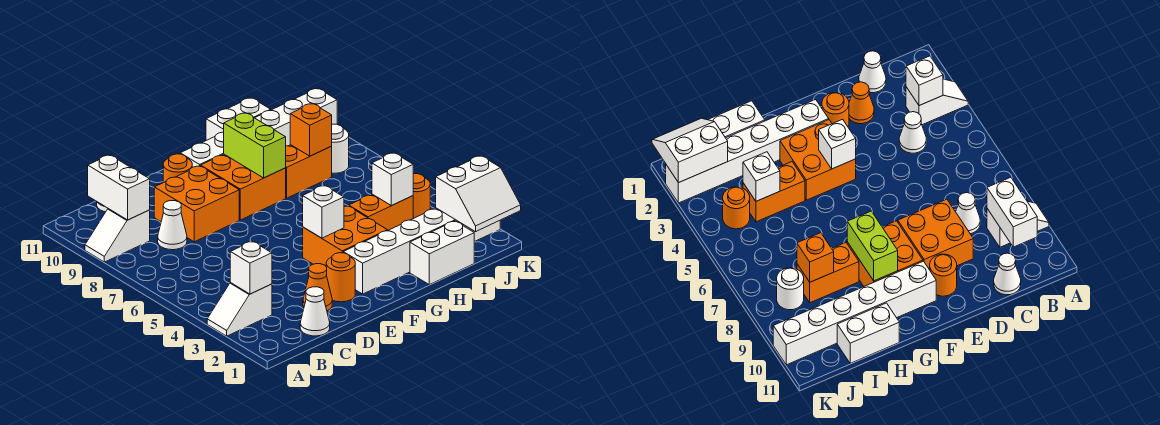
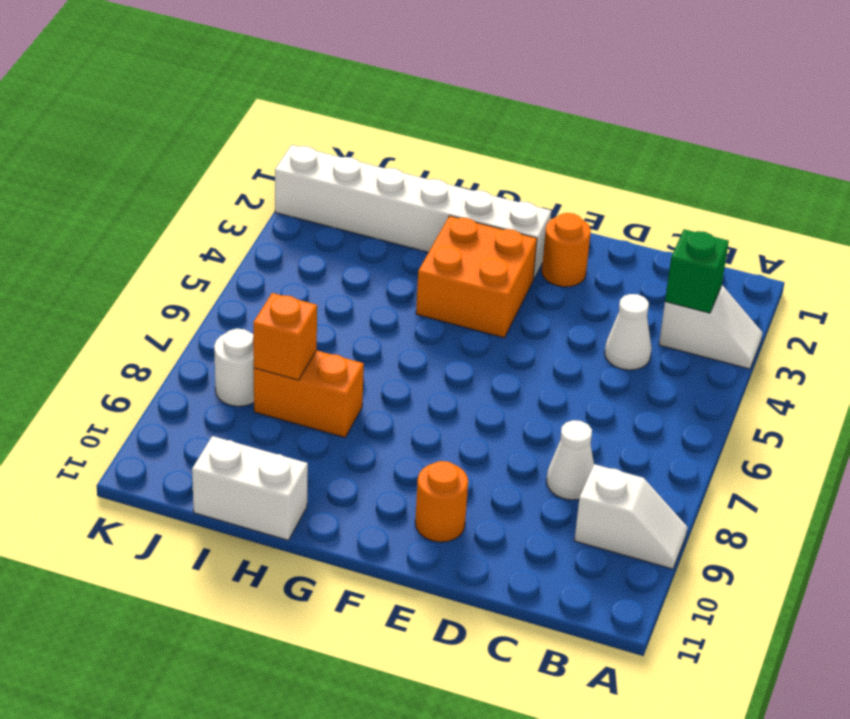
green brick B3 level 2 -> white brick B3 level 2
none -> white cone C1 level 1
none -> white cone C11 level 1
none -> orange cone D2 level 1

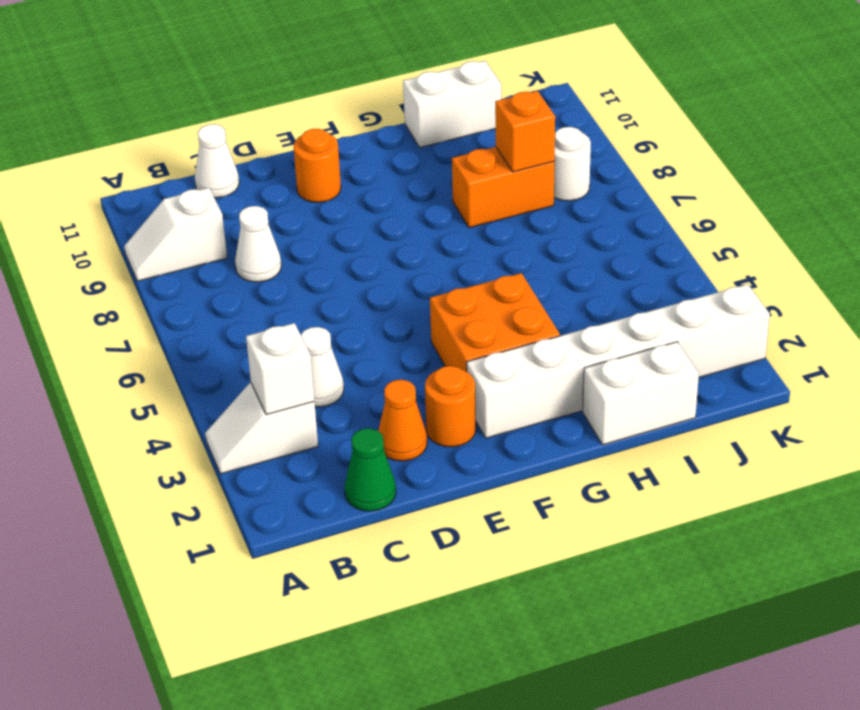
green cone C1 level 1 -> white cone C1 level 1
none -> orange brick D8:E9 level 1
none -> orange brick F8:G9 level 1
none -> white brick F10:K10 level 1

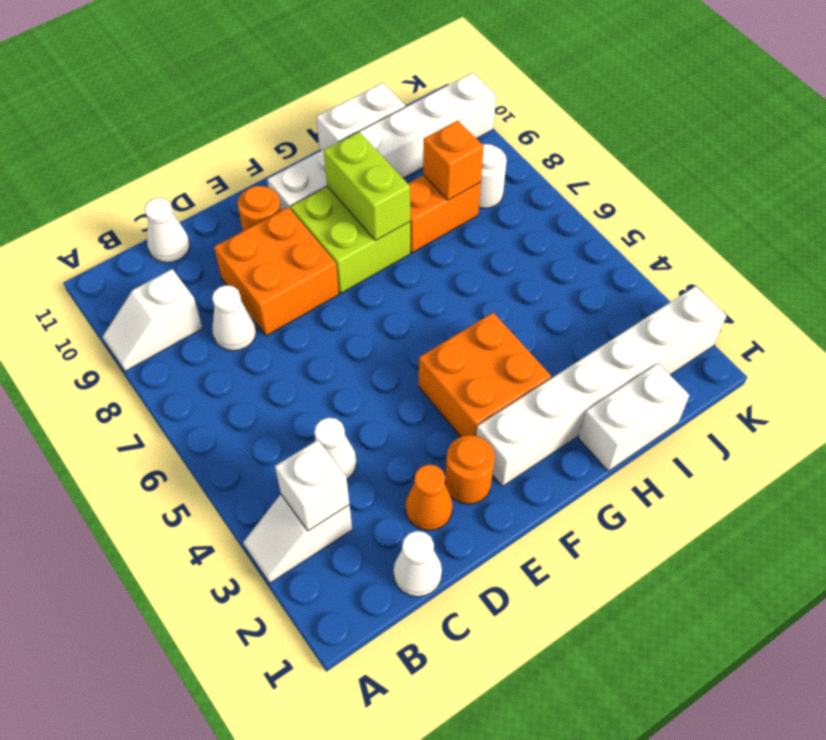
lime brick F8:G9 level 1 -> orange brick F8:G9 level 1
none -> orange brick H4:I4 level 1
none -> orange round brick J4 level 1
none -> white brick B9:B10 level 2

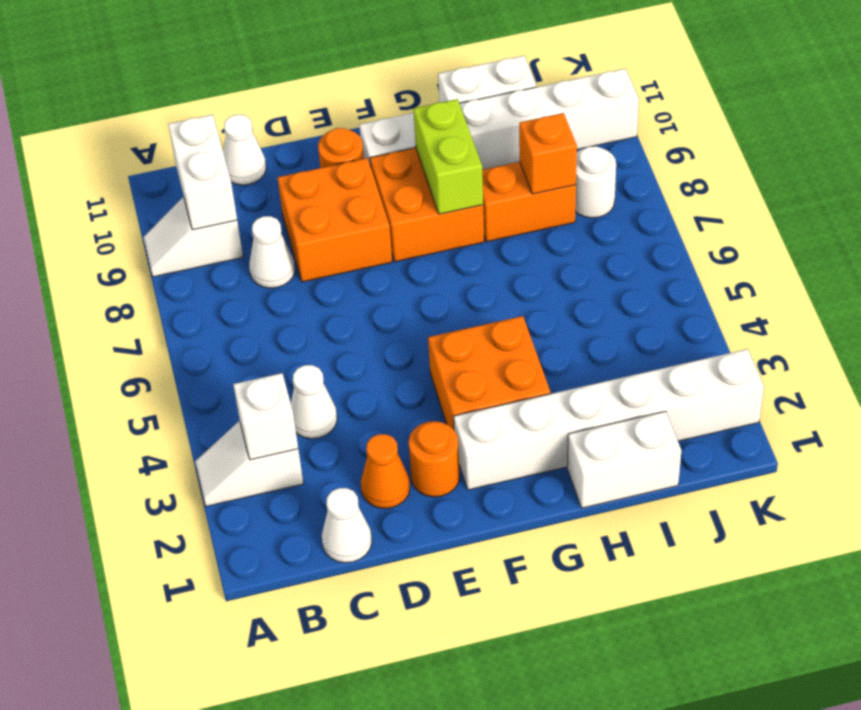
none -> orange brick H4:I4 level 1
none -> orange round brick J4 level 1
none -> white brick F4 level 2

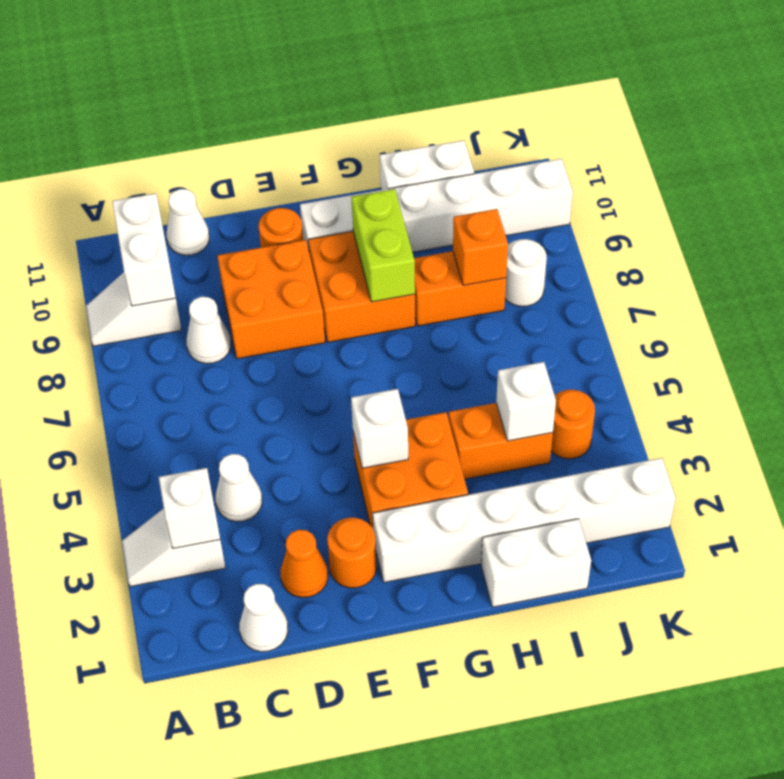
none -> white slope J1:K2 level 2 top 2

